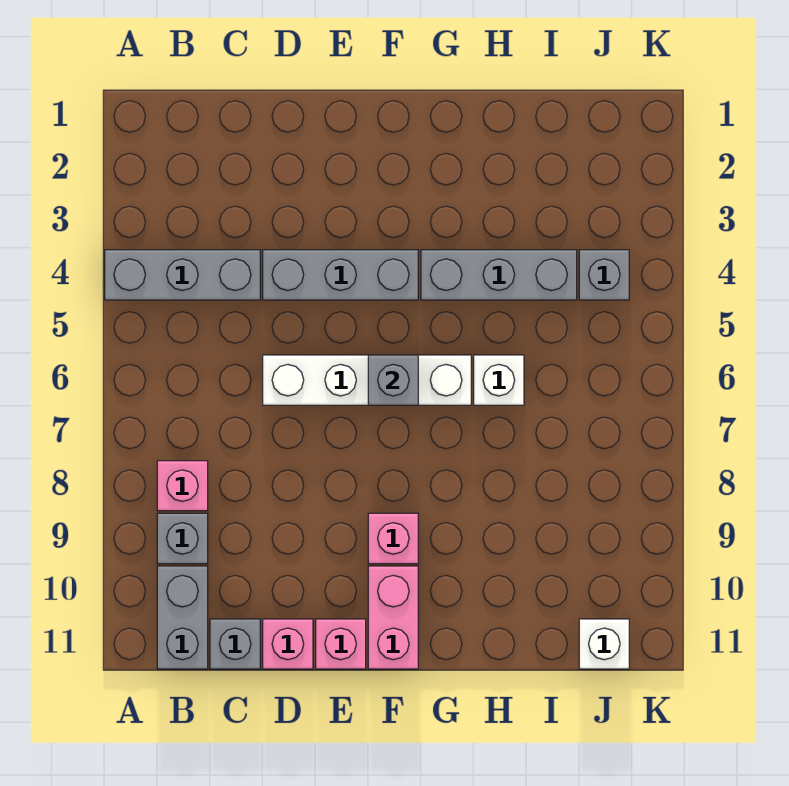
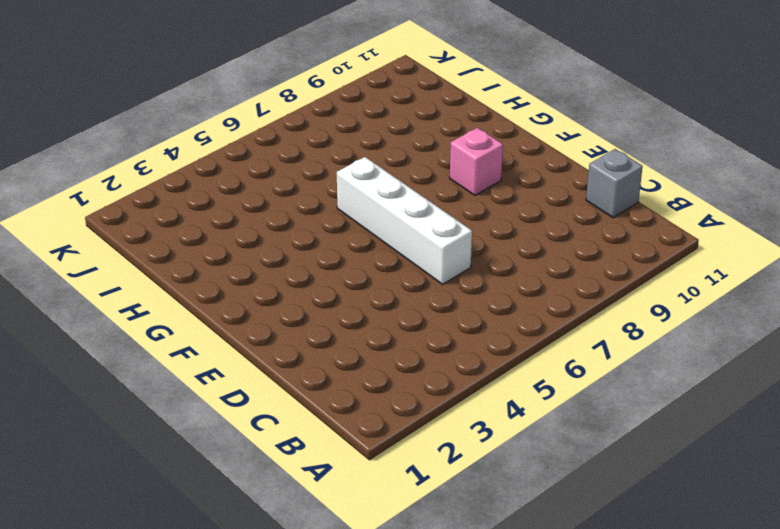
none -> grey brick A4:C4 level 1
none -> pink brick B8 level 1
none -> grey brick B9 level 1

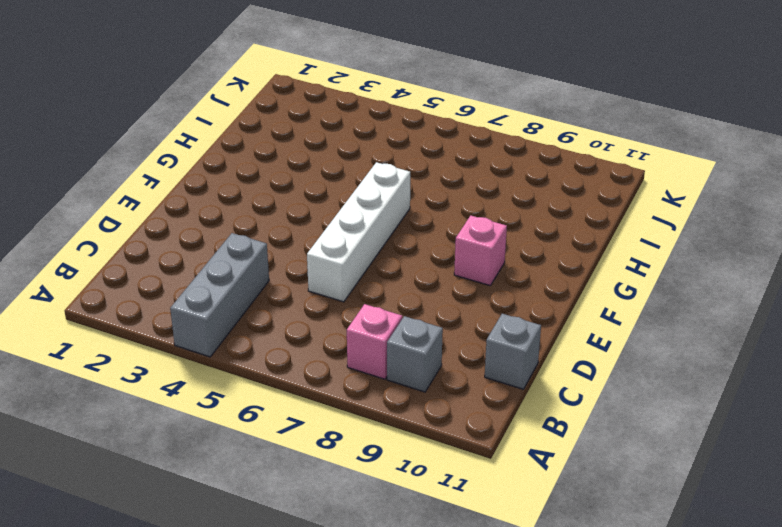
none -> grey brick B10:B11 level 1
none -> grey brick D4:F4 level 1
none -> pink brick D11 level 1

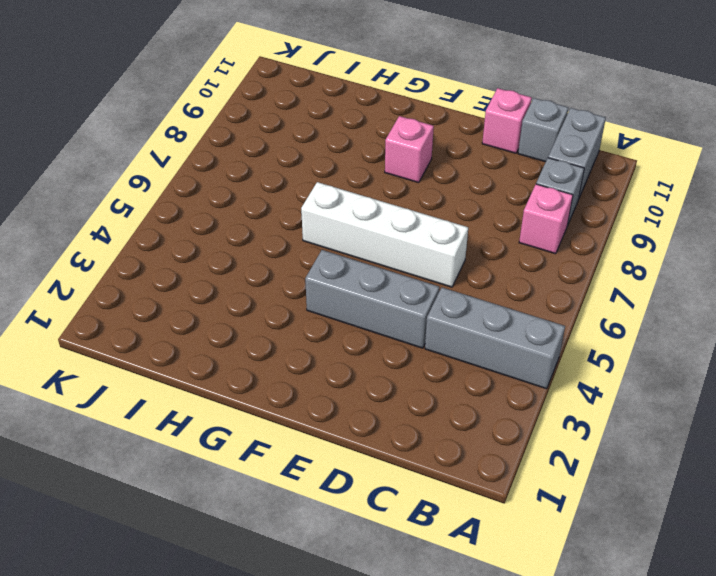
none -> pink brick E11 level 1
none -> pink brick F10:F11 level 1
none -> grey brick G4:I4 level 1

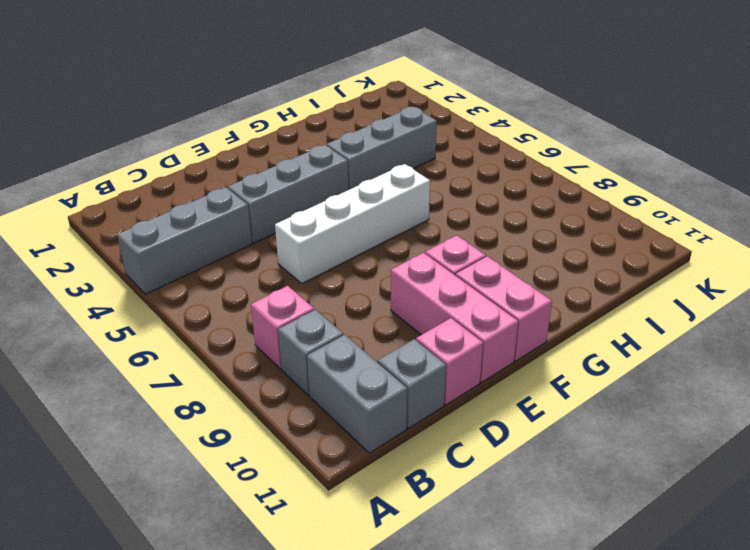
pink brick E9:E11 level 1 -> pink brick E11 level 1
none -> white brick H6 level 1
none -> grey brick J4 level 1
none -> white brick J11 level 1

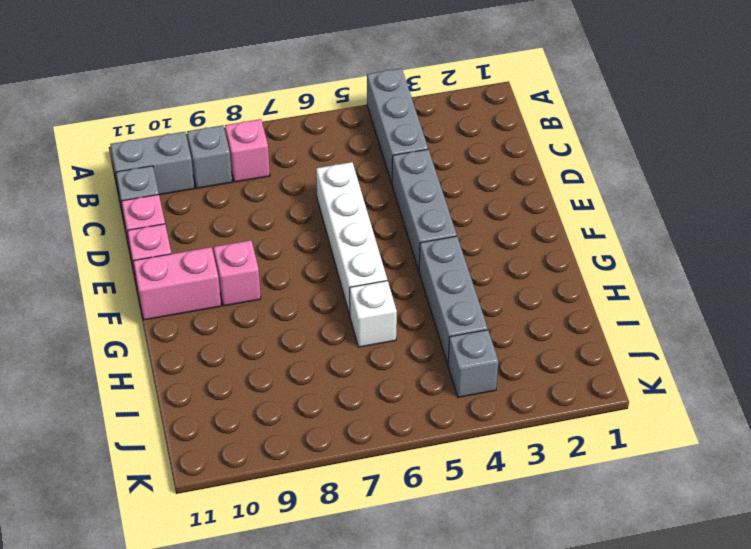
none -> white brick J11 level 1
none -> grey brick F6 level 2

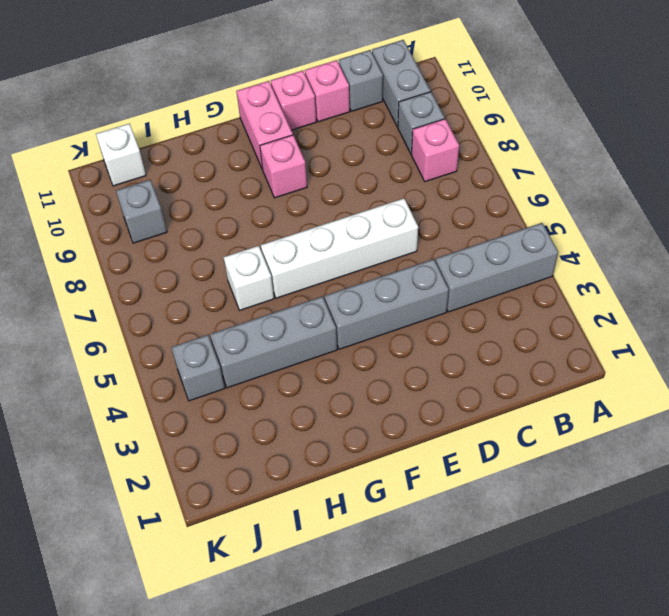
grey brick J9 level 1 -> grey brick F6 level 2

